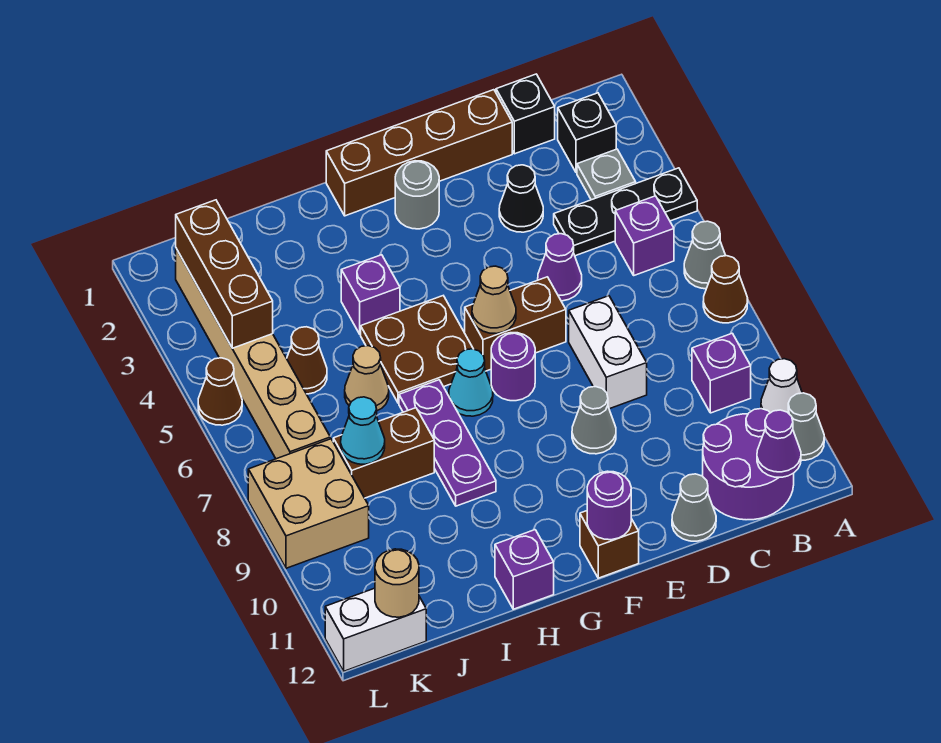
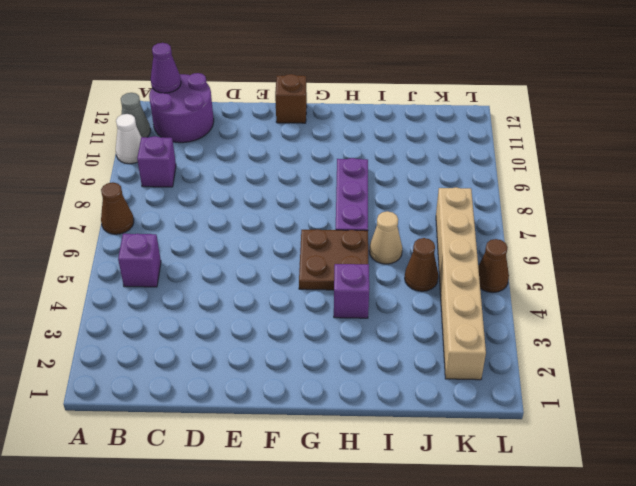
none -> black plate A4:C4 level 1
none -> grey cone A6 level 1
none -> black brick B2 level 1
none -> grey plate B3 level 1

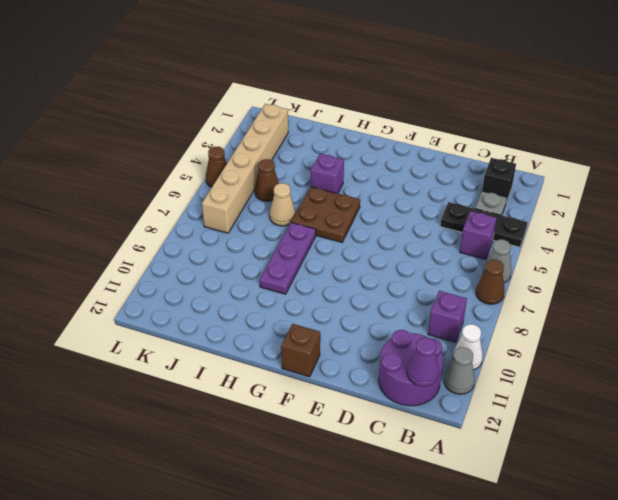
none -> black brick C1 level 1
none -> brown brick D1:G1 level 1
none -> black cone D3 level 1
none -> purple cone D5 level 1

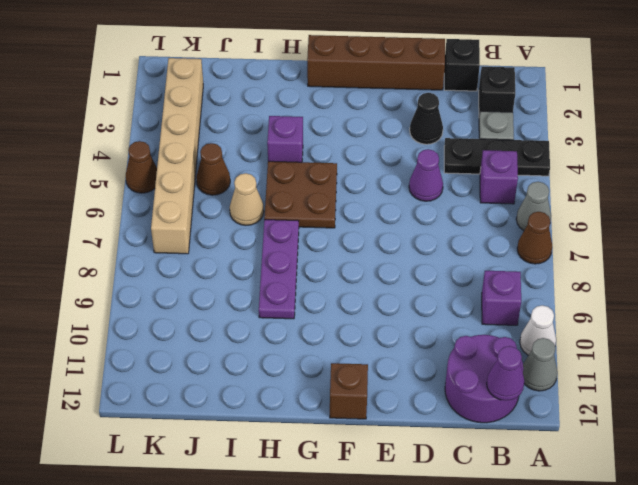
none -> white brick D7:D8 level 1
none -> grey cone D12 level 1
none -> brown brick E6:F6 level 1
none -> grey cone E9 level 1

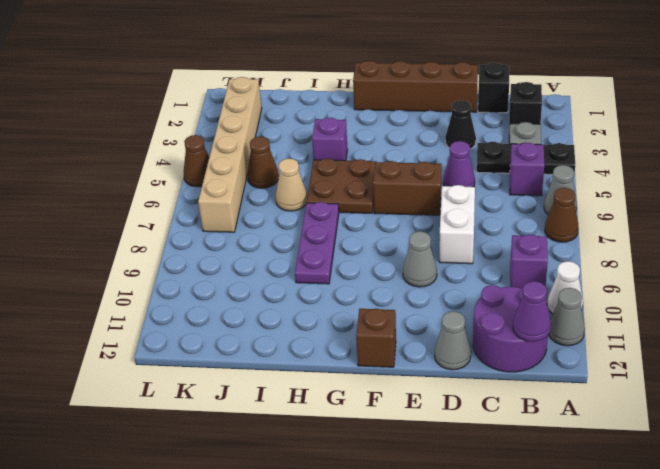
none -> grey round brick F2 level 1
none -> purple round brick F7 level 1
none -> cyan cone G7 level 1
none -> purple brick H12 level 1

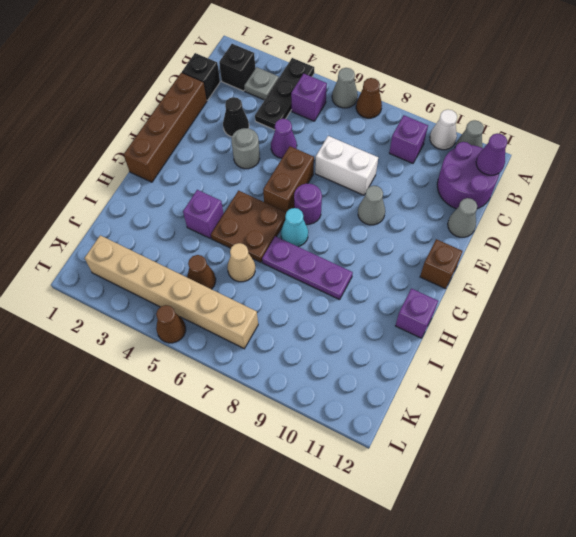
grey round brick E4 level 1 -> grey round brick F2 level 1
none -> brown brick I8:J8 level 1
none -> tan brick K8:L9 level 1
none -> white brick K12:L12 level 1
none -> tan cone F6 level 2

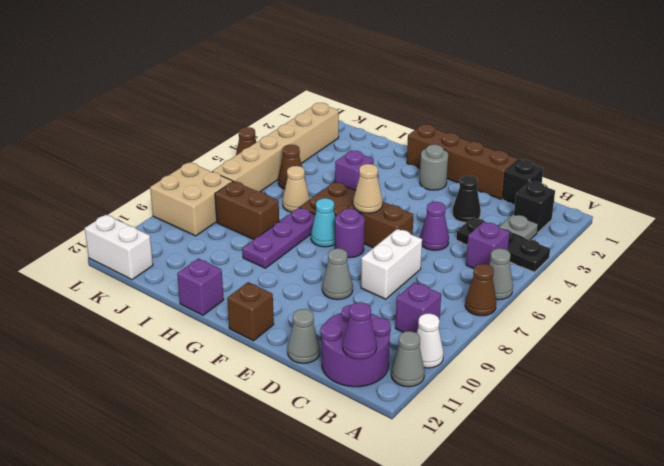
none -> purple round brick F12 level 2
none -> cyan cone J8 level 2
none -> brown brick K2:K4 level 2
none -> tan round brick K12 level 2

